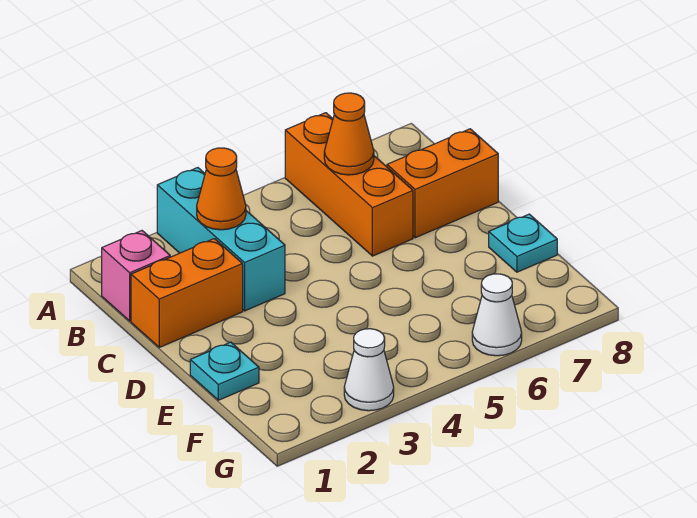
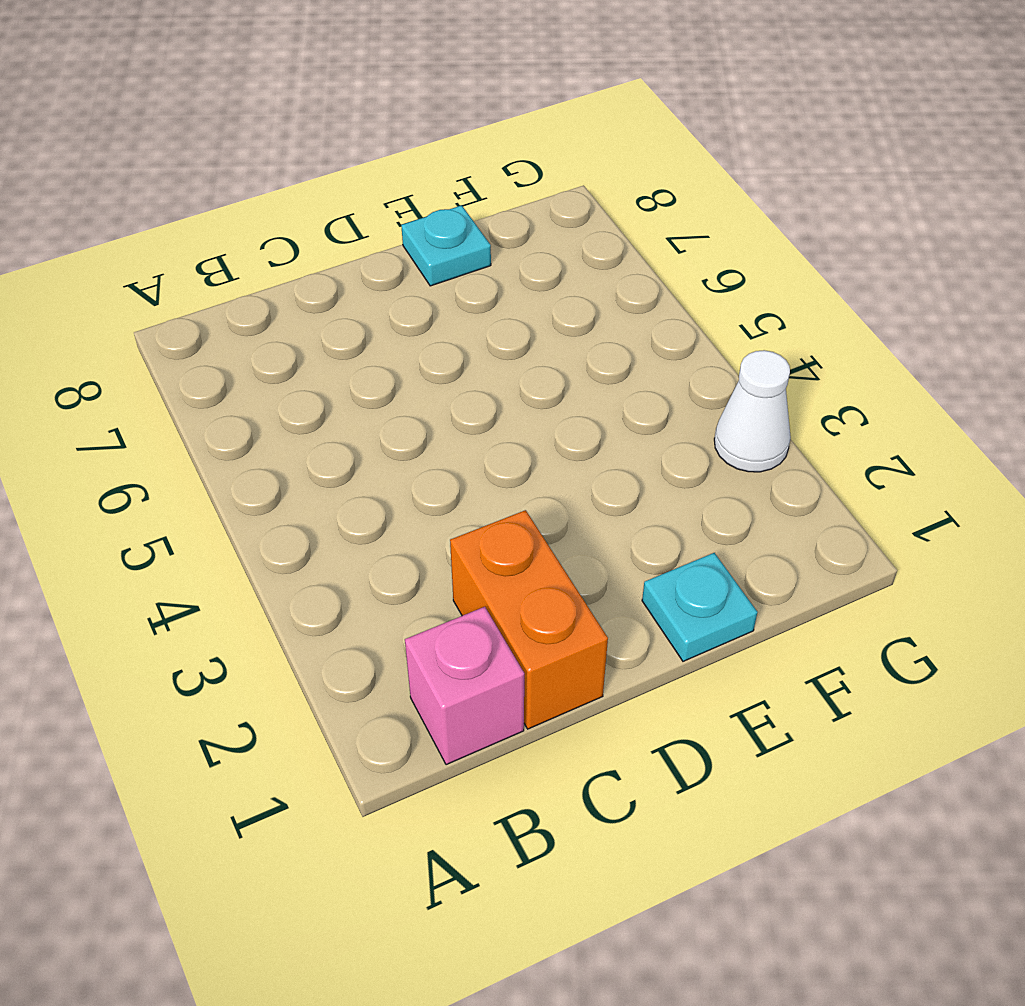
none -> cyan brick A3:C3 level 1
none -> orange brick A6:C6 level 1

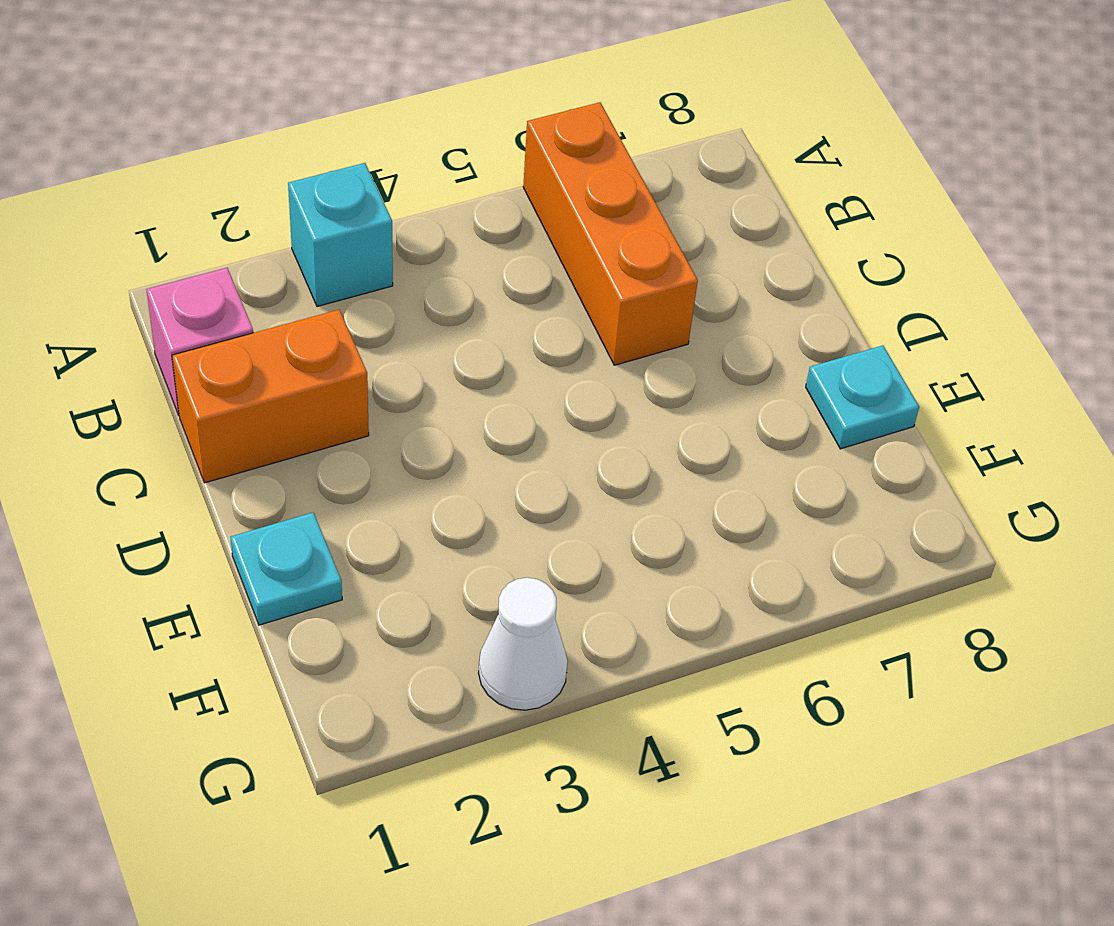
cyan brick A3 level 1 -> cyan brick A3:C3 level 1
none -> orange brick C7:C8 level 1
none -> white cone G6 level 1

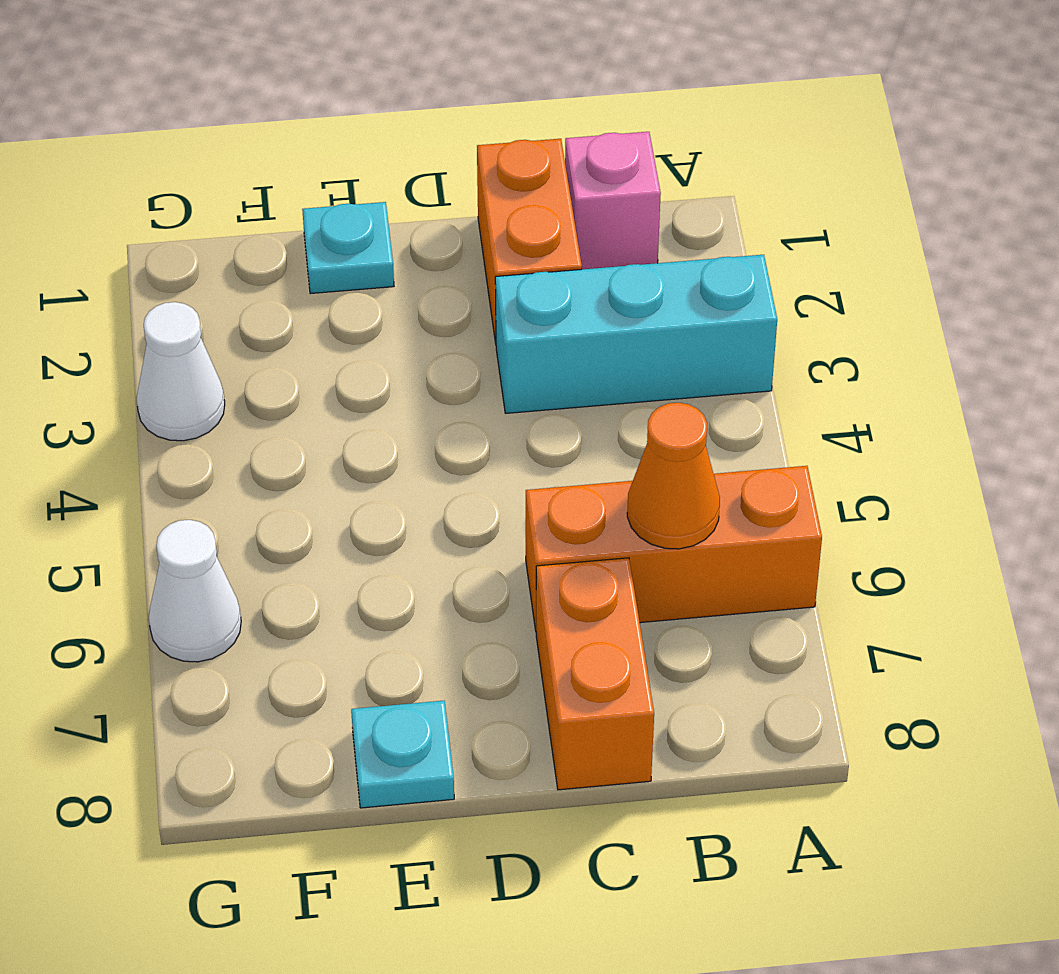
none -> orange cone B3 level 2

